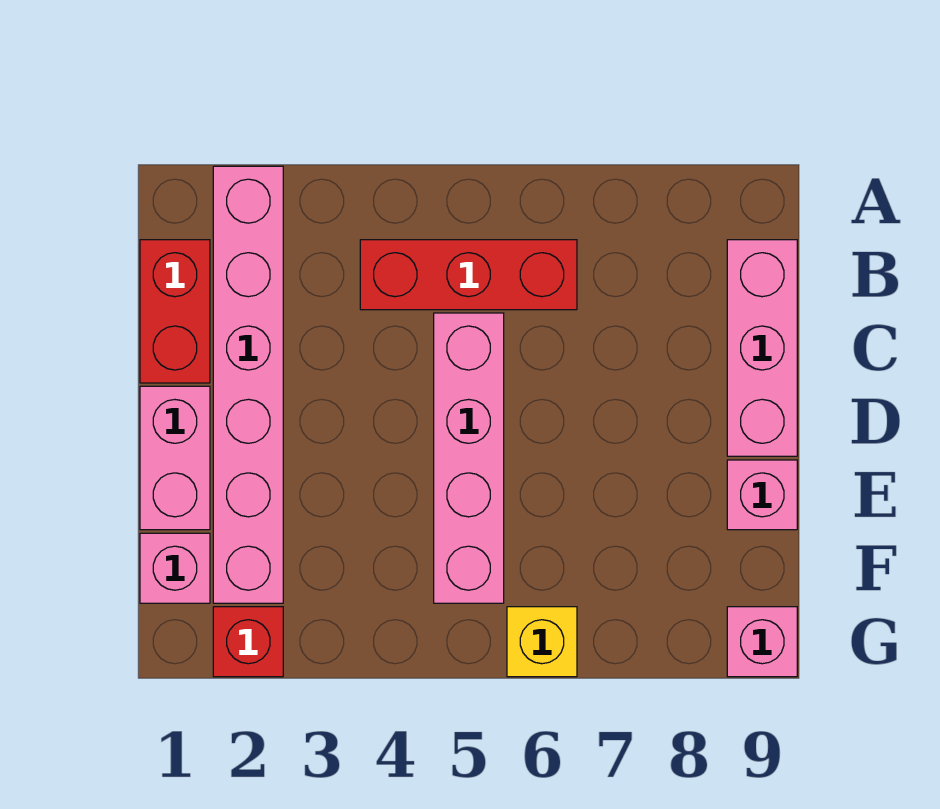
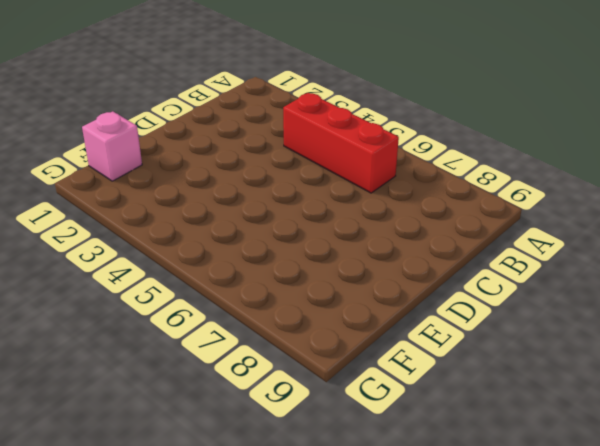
none -> pink brick A2:F2 level 1
none -> red brick B1:C1 level 1

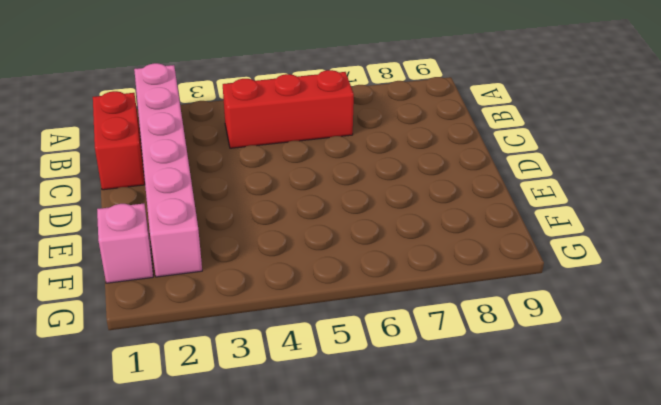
none -> pink brick B9:D9 level 1
none -> pink brick C5:F5 level 1

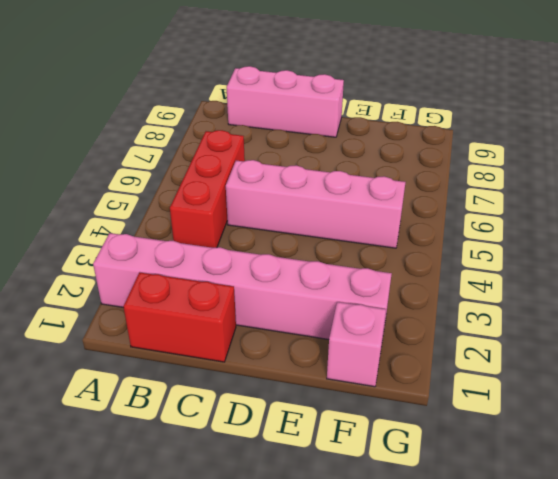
none -> pink brick D1:E1 level 1
none -> pink brick E9 level 1

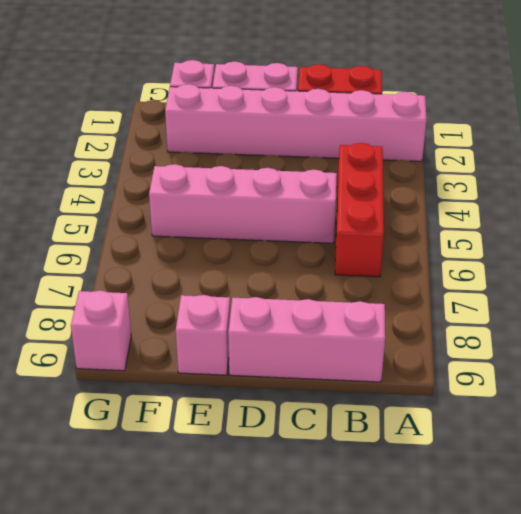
none -> red brick G2 level 1
none -> yellow brick G6 level 1

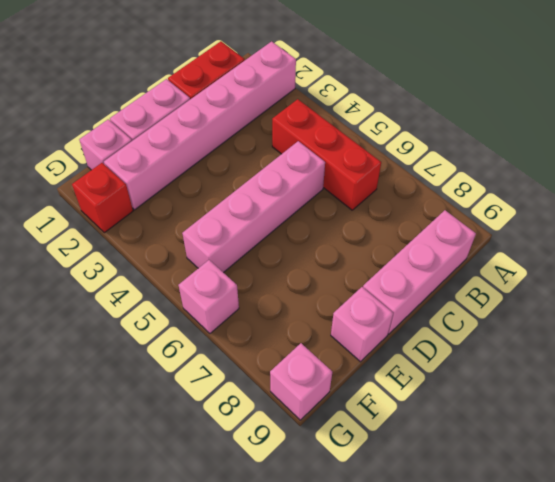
pink brick G6 level 1 -> yellow brick G6 level 1

